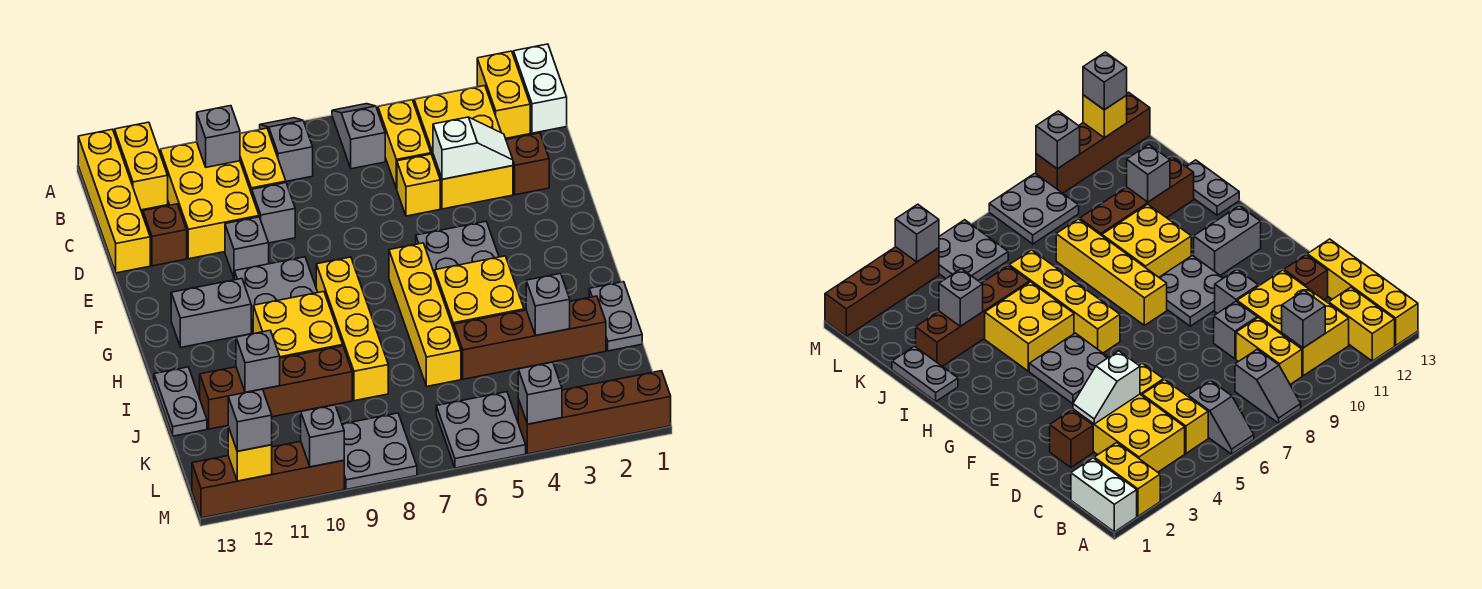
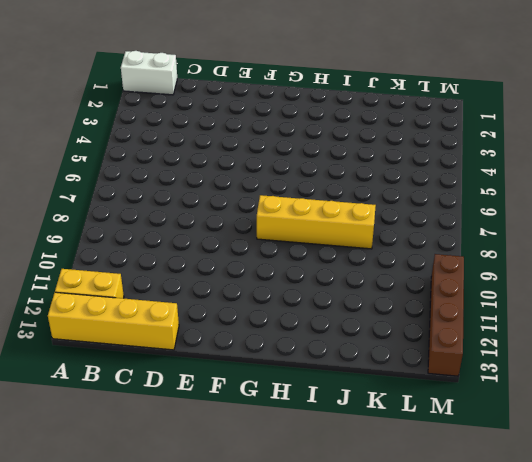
none -> yellow brick A2:B2 level 1
none -> grey slope A6:B6 level 1 top B
none -> grey slope A8:B8 level 1 top B
none -> yellow brick B3:D4 level 1

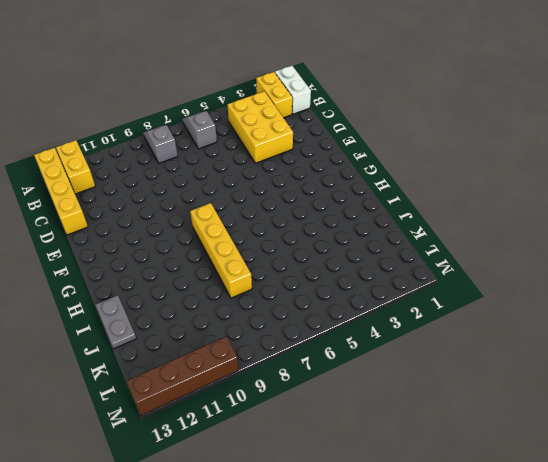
none -> yellow brick B5:C5 level 1
none -> yellow brick B9:C9 level 1
none -> yellow brick B10:D11 level 1
none -> brown brick D2 level 1

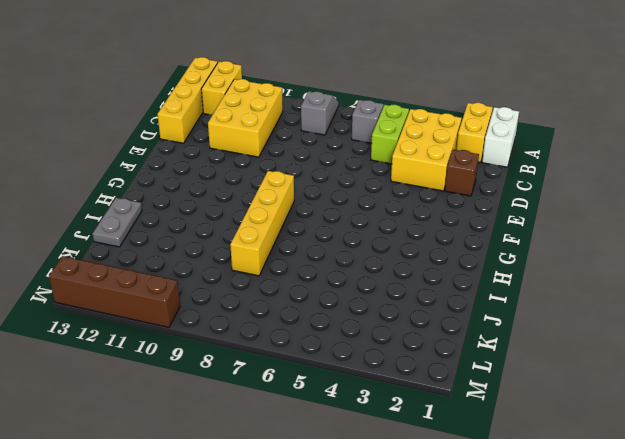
lime brick B5:C5 level 1 -> yellow brick B5:C5 level 1
none -> yellow brick B9:C9 level 1
none -> yellow brick D5 level 1
none -> grey brick D9 level 1
none -> brown brick D12 level 1

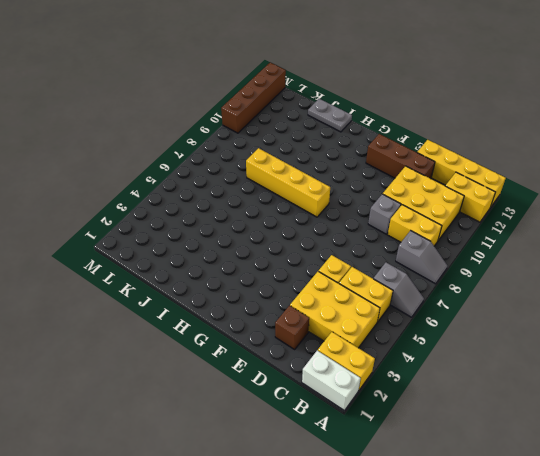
brown brick D12:F12 level 1 -> brown brick D12 level 1
none -> grey brick E10 level 1
none -> grey plate F4:G5 level 1
none -> grey plate F9:G10 level 1
none -> yellow brick G6:J6 level 1

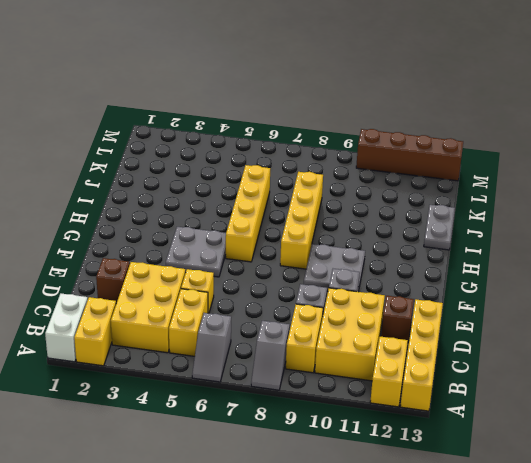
none -> grey brick G11:G12 level 1
none -> yellow brick H4:I5 level 1
none -> yellow brick H9:I10 level 1
none -> grey plate I1:J1 level 1

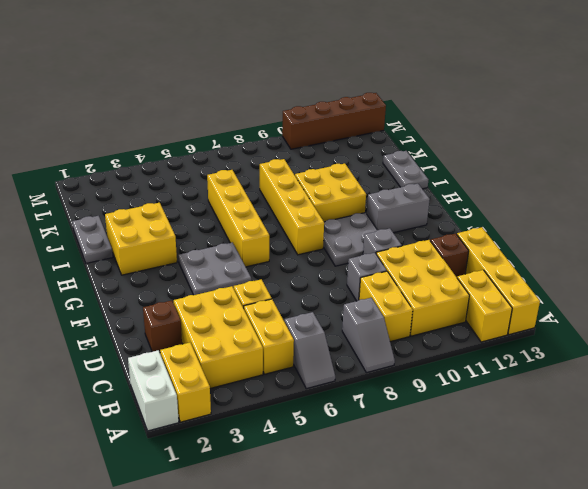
yellow brick H2:I3 level 1 -> yellow brick H4:I5 level 1
none -> brown brick J2:J5 level 1
none -> brown brick J9:J12 level 1
none -> grey plate L5:M6 level 1
none -> grey plate L8:M9 level 1

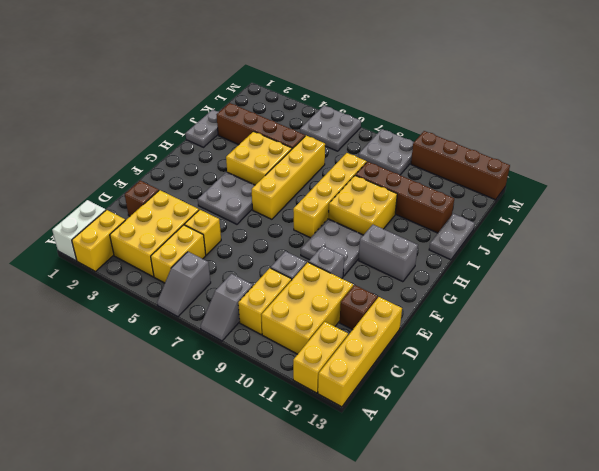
none -> brown brick M1:M4 level 1
none -> grey brick B10 level 2
none -> white slope D3:D4 level 2 top 4
none -> grey brick J3 level 2

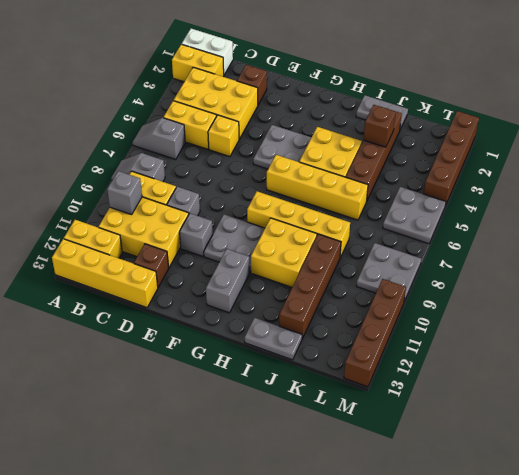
brown brick J3 level 2 -> grey brick J3 level 2
none -> white slope D3:D4 level 2 top 4
none -> grey brick J11 level 2
none -> grey brick M4 level 2
none -> grey brick M10 level 2

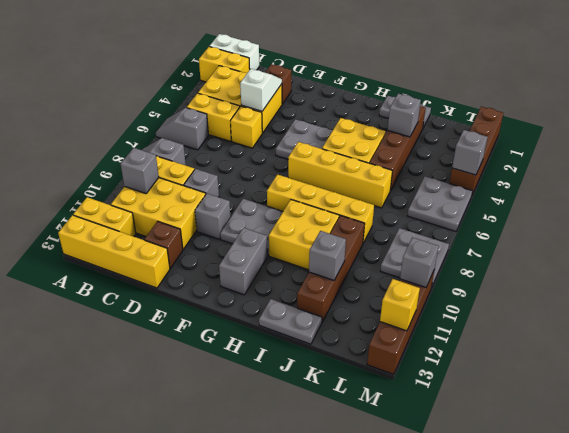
none -> grey brick M12 level 3

